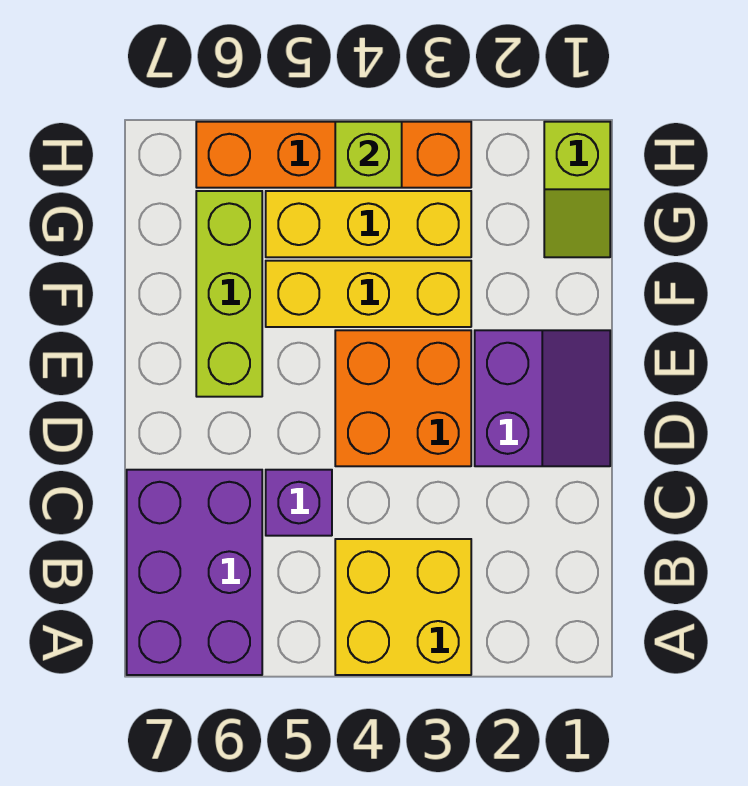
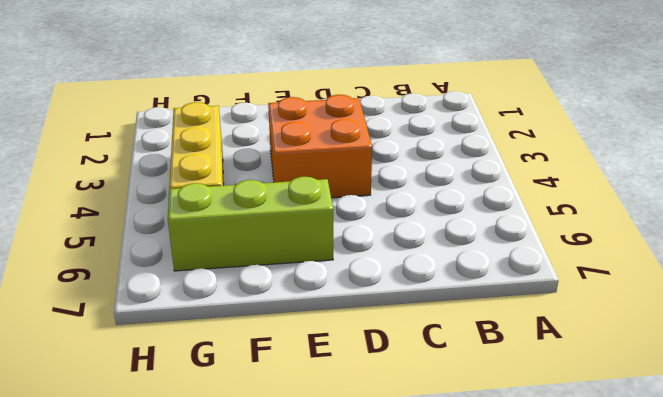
none -> yellow brick A3:B4 level 1
none -> purple brick A6:C7 level 1

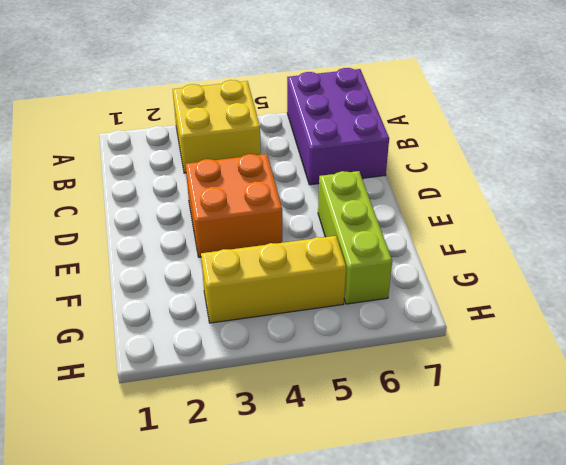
none -> purple brick C5 level 1
none -> purple slope D1:E2 level 1 top 2

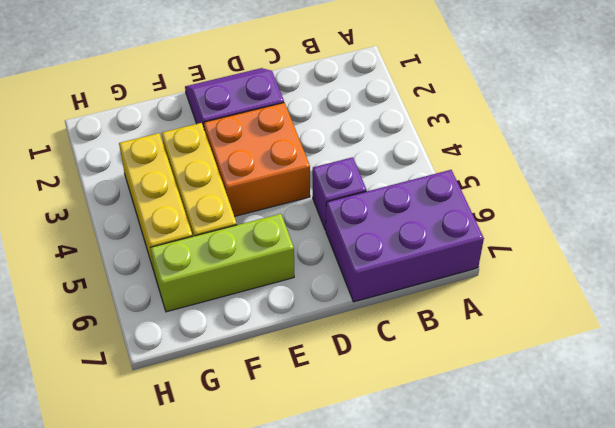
none -> yellow brick A3:B4 level 1
none -> lime slope G1:H1 level 1 top H

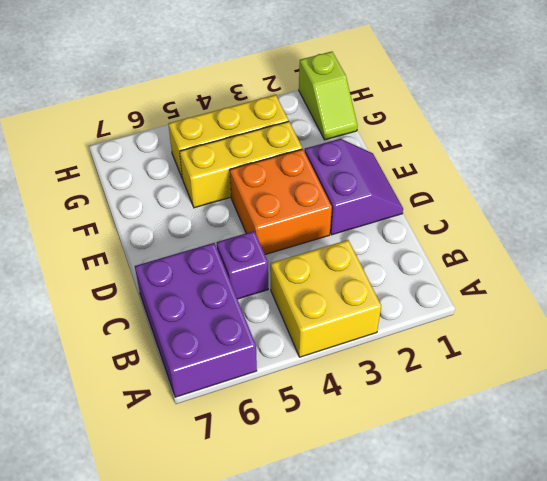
none -> lime brick E6:G6 level 1
none -> orange brick H3:H6 level 1

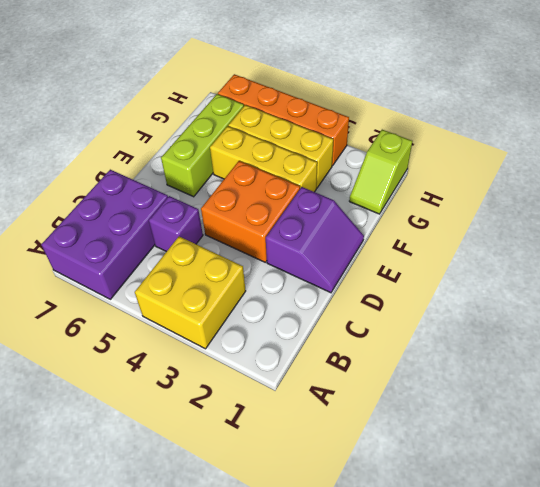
none -> lime brick H4 level 2

